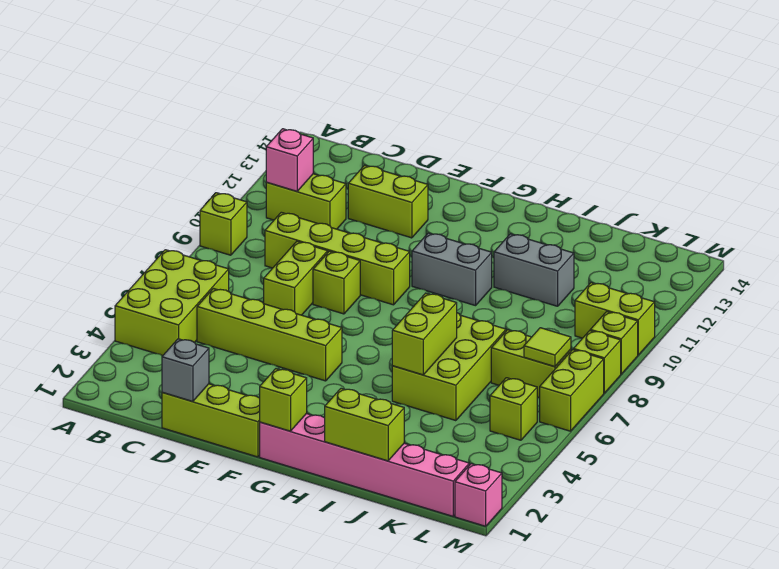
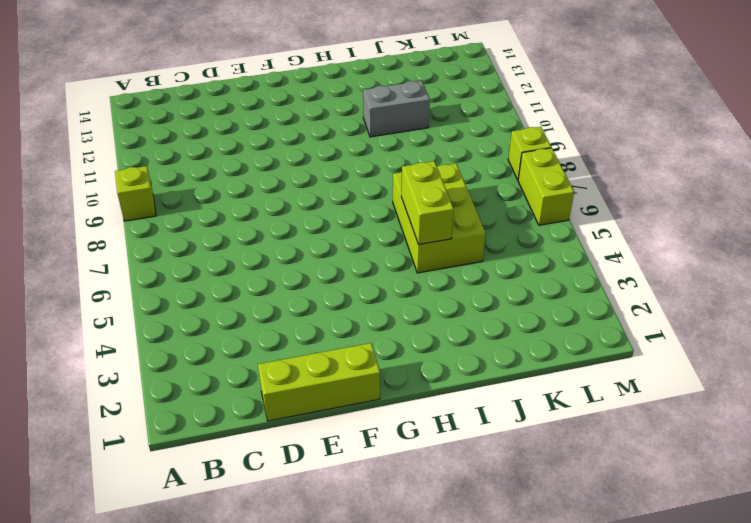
none -> lime brick A4:B6 level 1
none -> lime brick B11:C11 level 1
none -> lime brick C5:F5 level 1

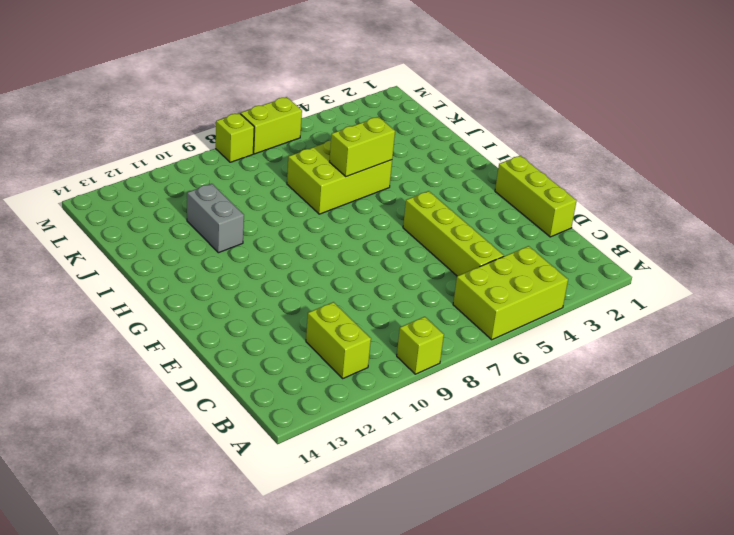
none -> lime brick C9:F9 level 1
none -> lime brick D7:D8 level 1
none -> lime brick D12:E12 level 1

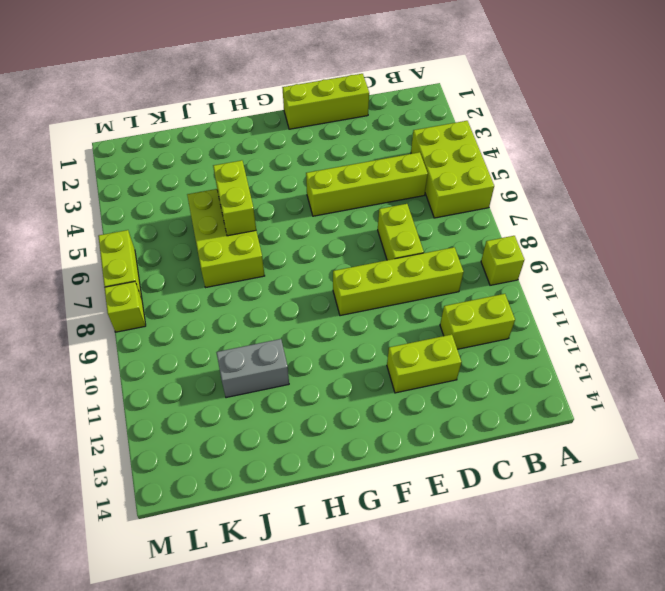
none -> lime brick E8 level 1
none -> pink brick G1:L1 level 1
none -> grey brick G10:H10 level 1

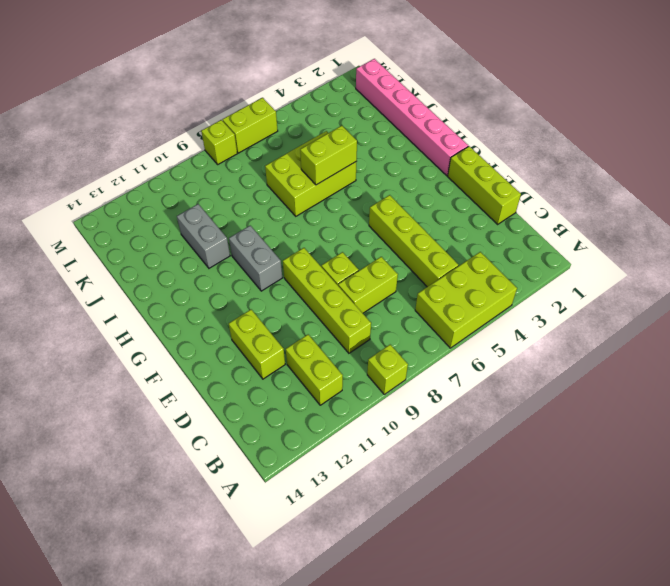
none -> lime brick K7:L7 level 1
none -> lime brick L5 level 1
none -> lime brick L10:M10 level 1

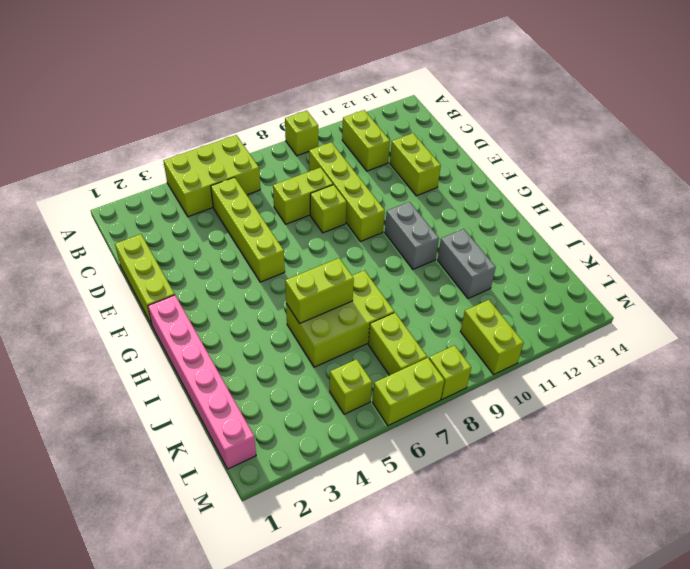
none -> pink brick M1 level 1
none -> lime brick M9 level 1
none -> pink brick B11 level 2

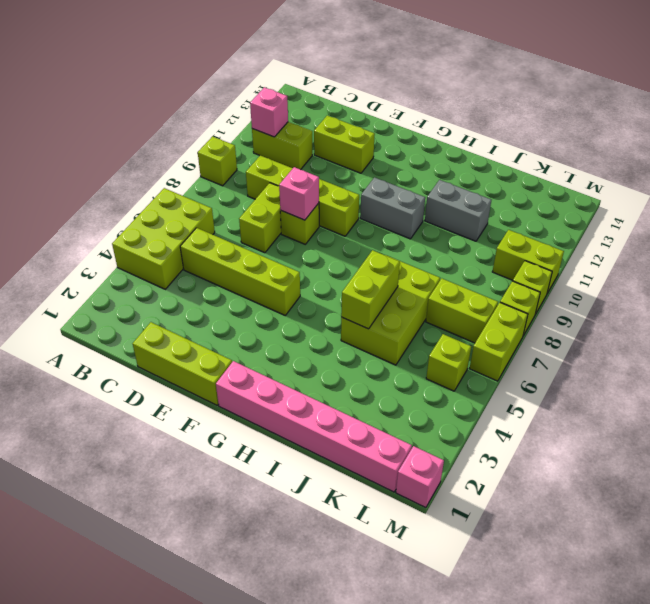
pink brick E8 level 2 -> none
none -> grey brick D1 level 2
none -> lime brick G1 level 2
none -> lime brick I1:J1 level 2

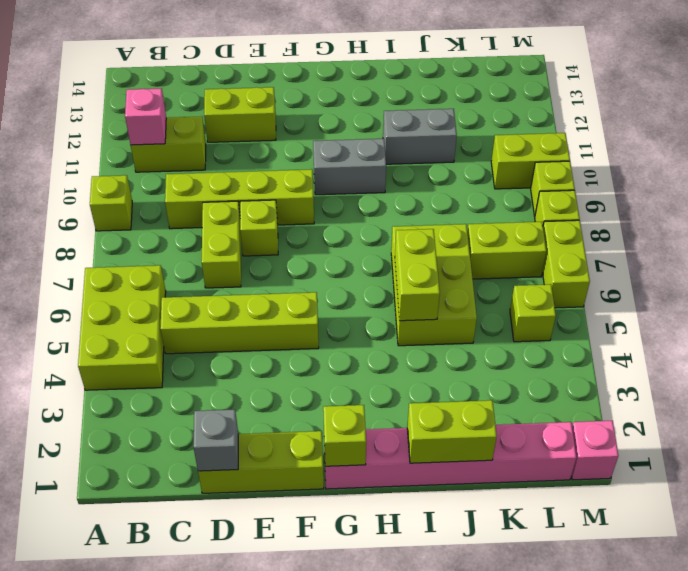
none -> lime tile L7 level 2

